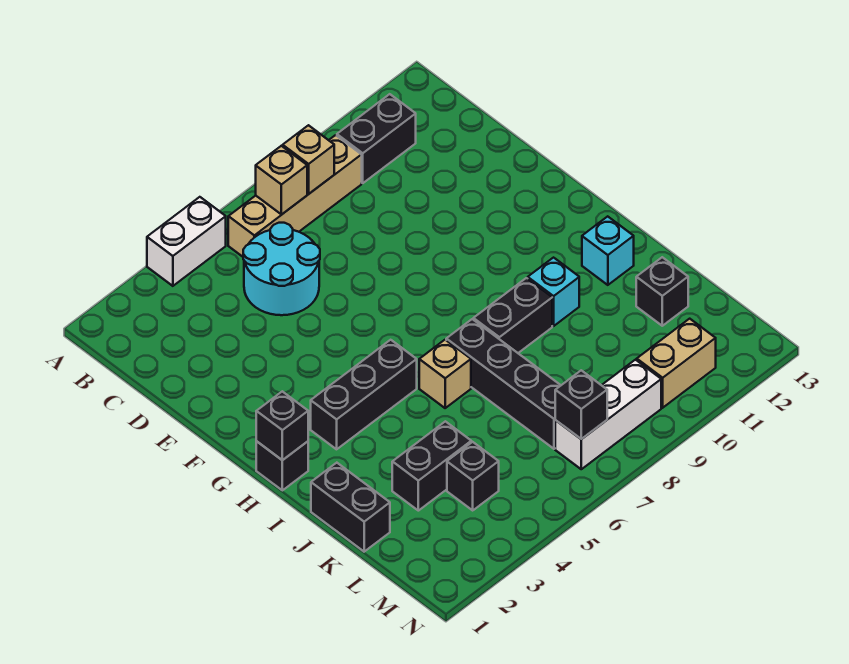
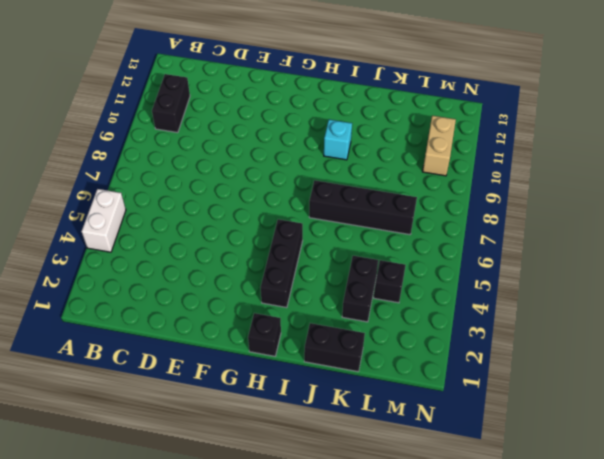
none -> tan brick B6:B9 level 1
none -> cyan round brick C5:D6 level 1
none -> tan brick I6 level 1

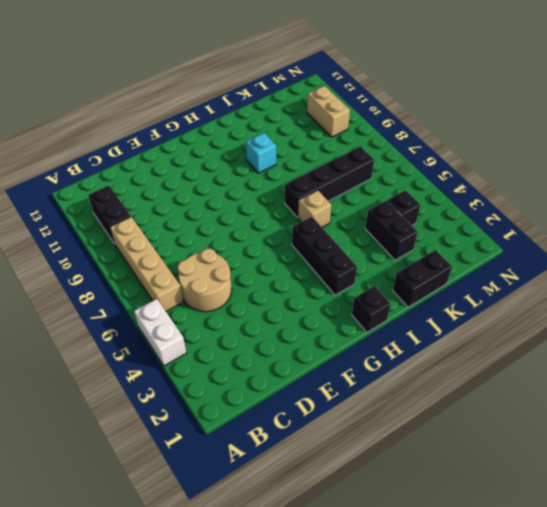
tan round brick C5:D6 level 1 -> cyan round brick C5:D6 level 1
none -> black brick I8:I9 level 1
none -> cyan brick I12 level 1
none -> black brick K12 level 1

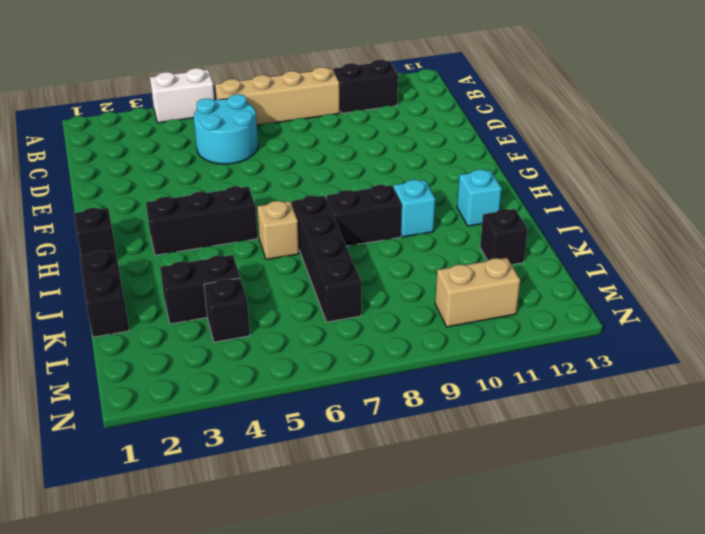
none -> white brick M7:M9 level 1
none -> tan brick B7 level 2
none -> tan brick B8 level 2

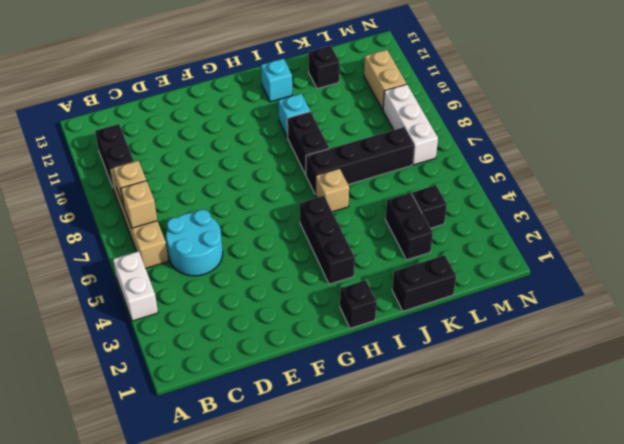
none -> black brick H1 level 2
none -> black brick M7 level 2

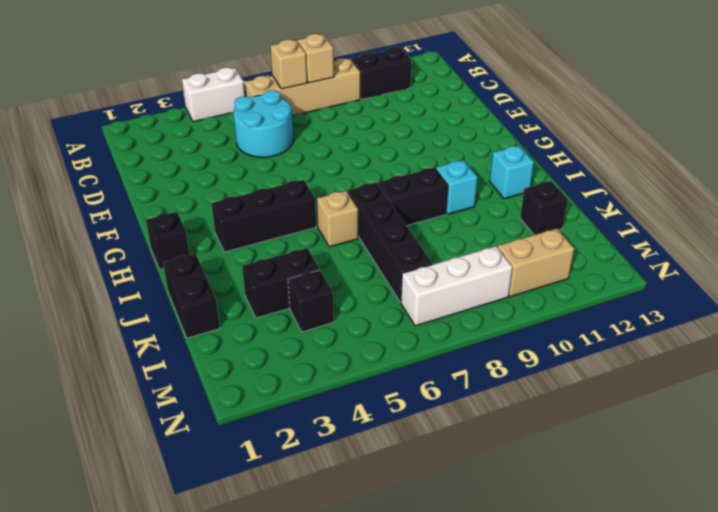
none -> black brick H1 level 2
none -> black brick M7 level 2

